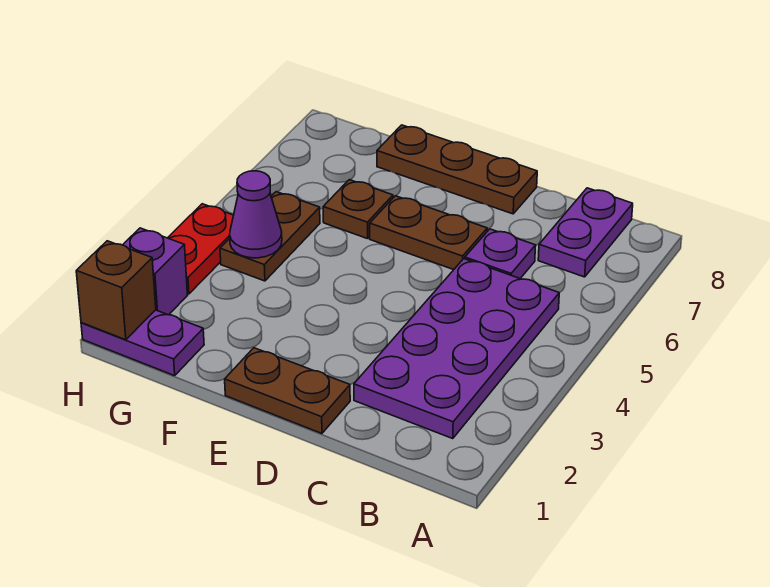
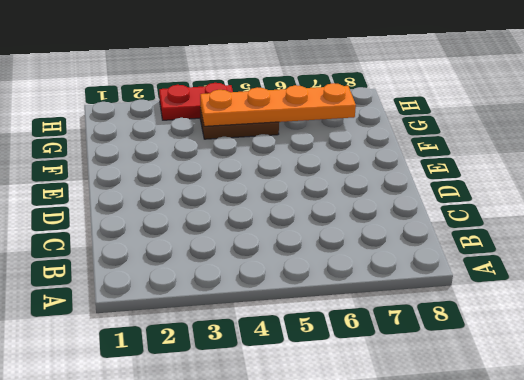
orange plate G4:G7 level 2 -> purple cone G4 level 2
none -> purple plate B2:C5 level 1
none -> purple plate B7:B8 level 1
none -> purple plate C6 level 1

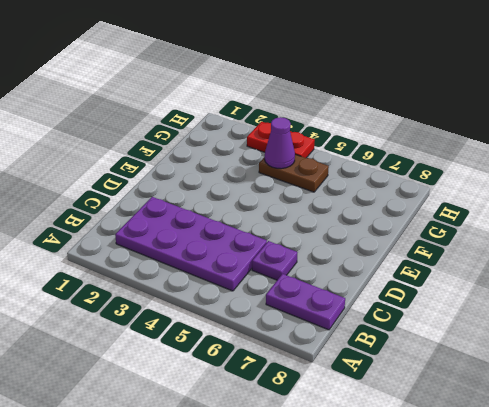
none -> brown plate D1:E1 level 1
none -> brown plate D6:E6 level 1
none -> brown plate D8:F8 level 1

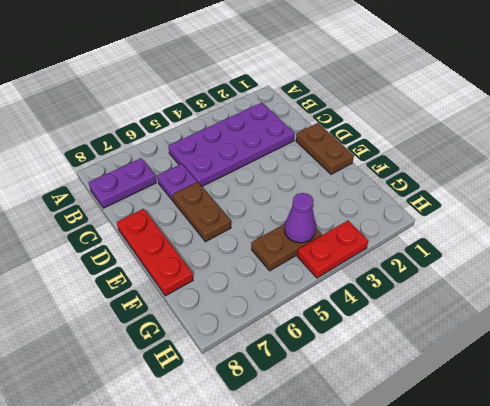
red plate D8:F8 level 1 -> brown plate D8:F8 level 1
none -> brown plate F6 level 1
none -> purple plate G1:H1 level 1
none -> purple brick H2 level 1

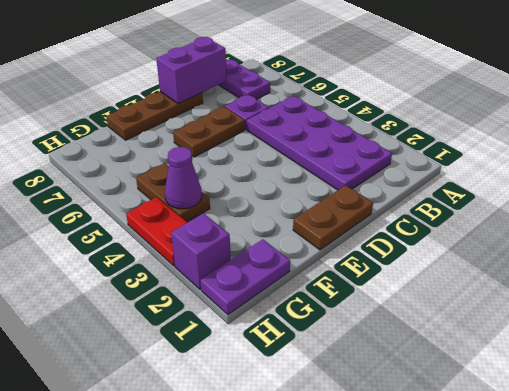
purple brick C8:D8 level 2 -> none
none -> brown plate F6 level 1
none -> brown brick H1 level 2

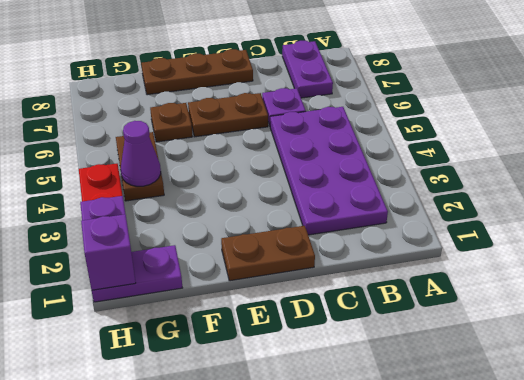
purple brick H1 level 2 -> brown brick H1 level 2

